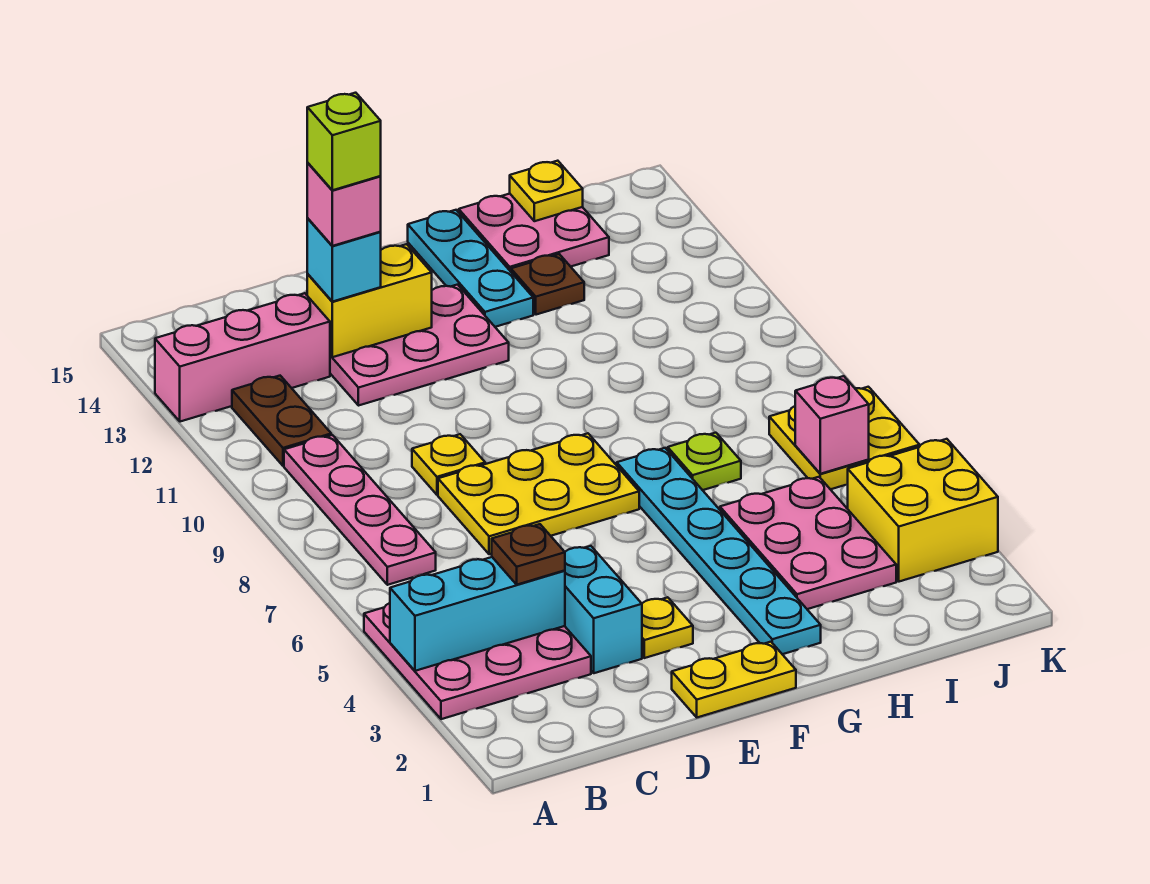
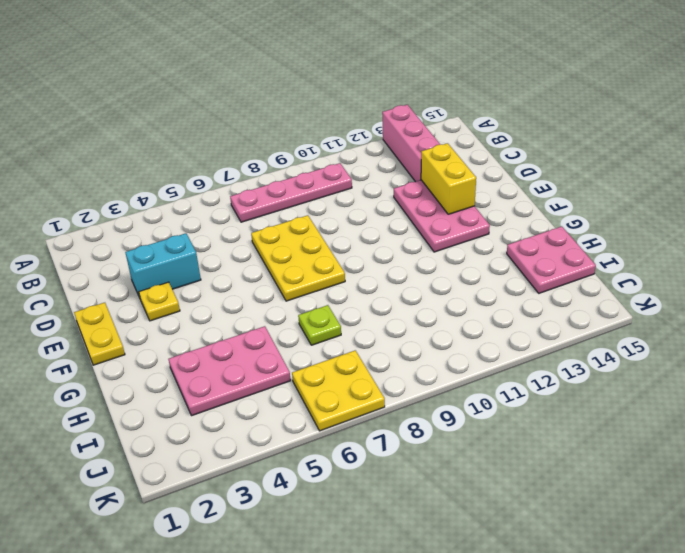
none -> pink plate A3:C5 level 1
none -> brown plate B11:B12 level 1
none -> yellow plate D9 level 1

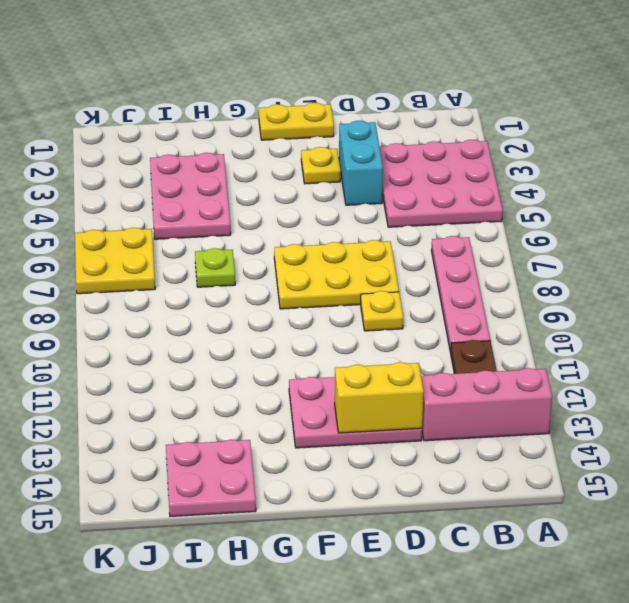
none -> cyan plate G2:G7 level 1
none -> cyan plate G13:G15 level 1
none -> brown plate H13 level 1

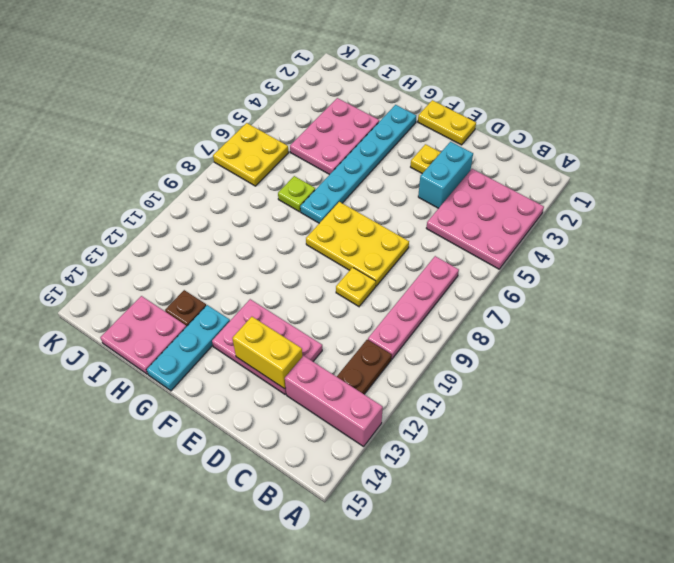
none -> yellow brick J3:K4 level 1
none -> cyan brick A4:C4 level 2
none -> yellow plate I15 level 2

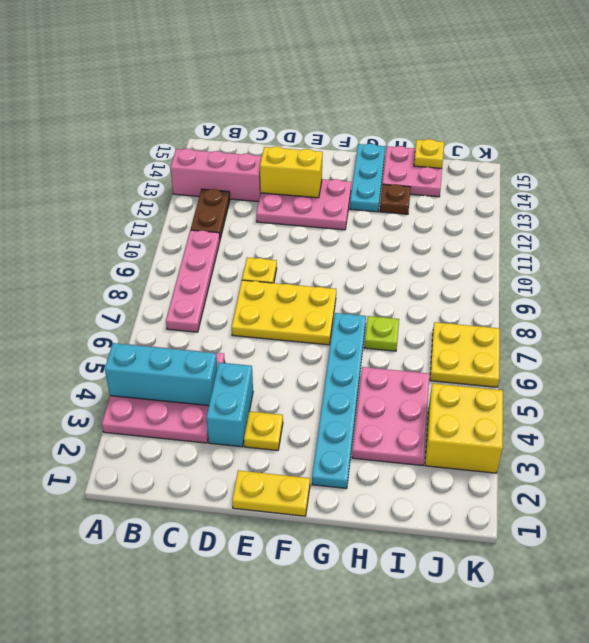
none -> pink brick J6 level 2
none -> brown plate C4 level 3
none -> cyan brick D13 level 3

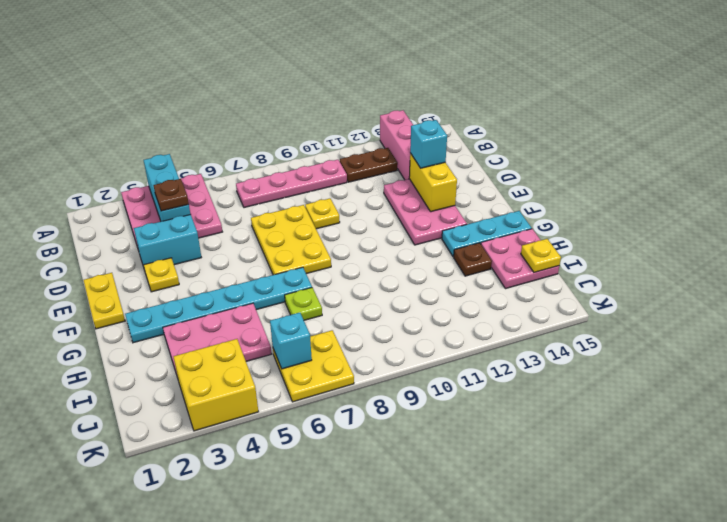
cyan brick J6 level 2 -> pink brick J6 level 2
none -> pink brick D13 level 4
none -> lime brick D13 level 5

